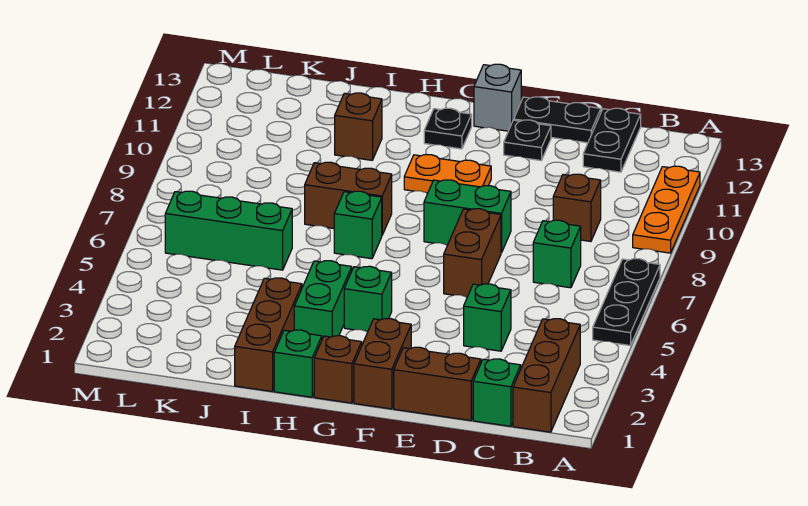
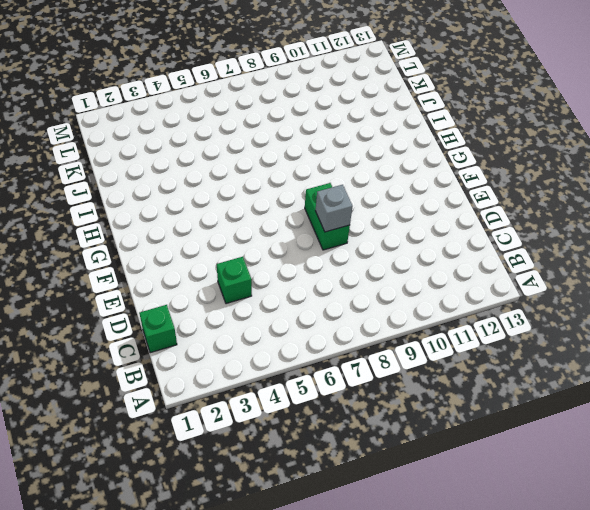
grey brick E8 level 2 -> grey brick F13 level 1
none -> black plate A5:A7 level 1
none -> orange plate A9:A11 level 1
none -> brown brick B1:B3 level 1

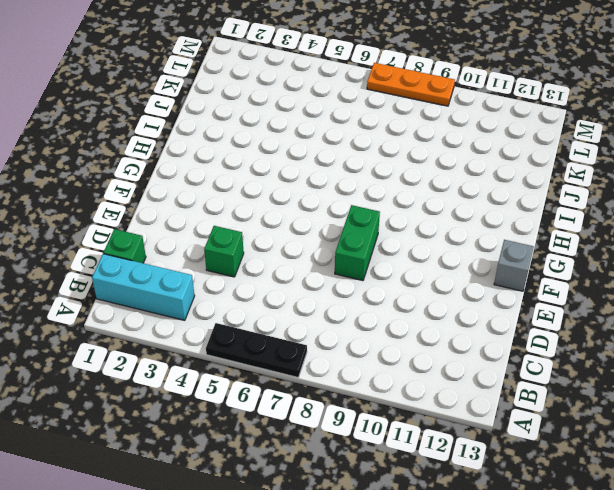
cyan brick B1:B3 level 1 -> brown brick B1:B3 level 1
orange plate M7:M9 level 1 -> orange plate A9:A11 level 1
none -> green brick C7 level 1
none -> brown brick C9 level 1
none -> black plate C12:C13 level 1

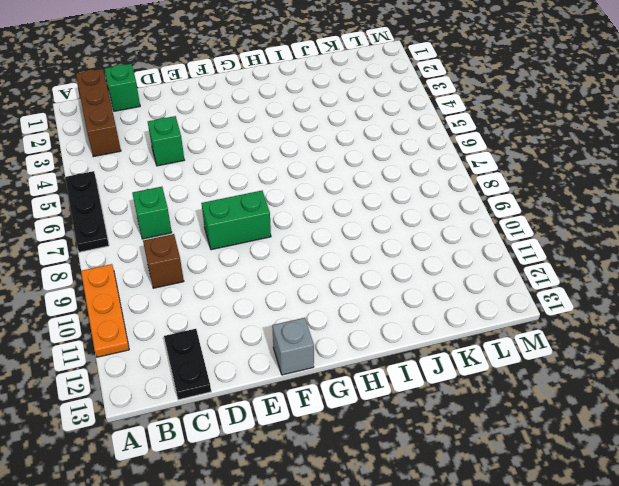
none -> brown brick D1:E1 level 1
none -> black plate D13:E13 level 1
none -> brown brick E6:E7 level 1

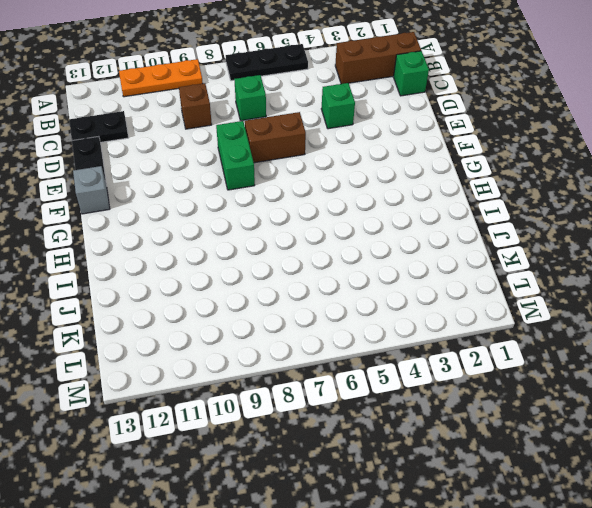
none -> brown brick D1:E1 level 1
none -> black plate E12 level 1
none -> brown brick F1:F2 level 1

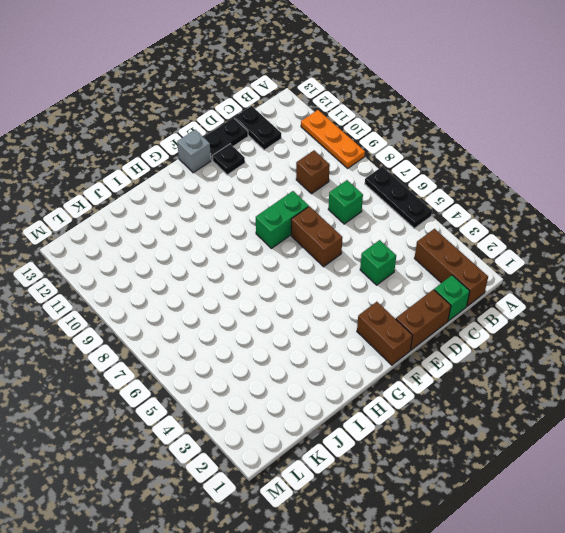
none -> orange plate F10:G10 level 1
none -> brown brick G1 level 1
none -> green brick G4 level 1

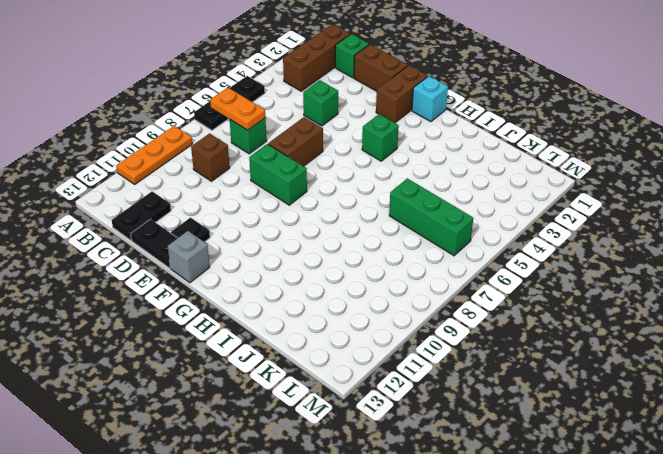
orange plate B7:C7 level 2 -> orange plate F10:G10 level 1
cyan brick G1 level 1 -> brown brick G1 level 1
none -> black plate G12 level 1
none -> green brick H1 level 1
none -> green brick H3:H4 level 1

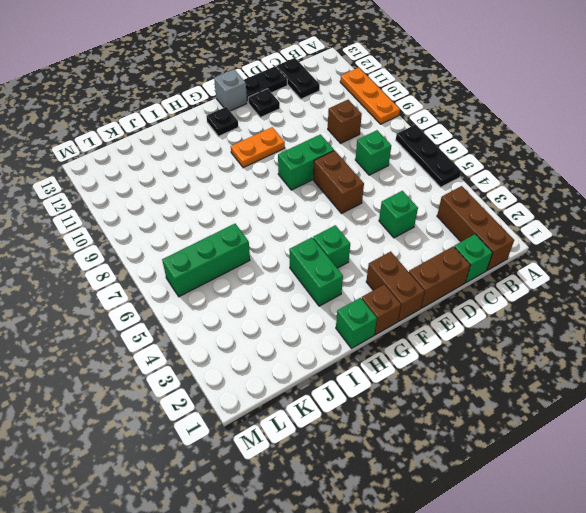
none -> green brick H7 level 1
none -> brown brick H8:I8 level 1
none -> brown brick I1:I3 level 1

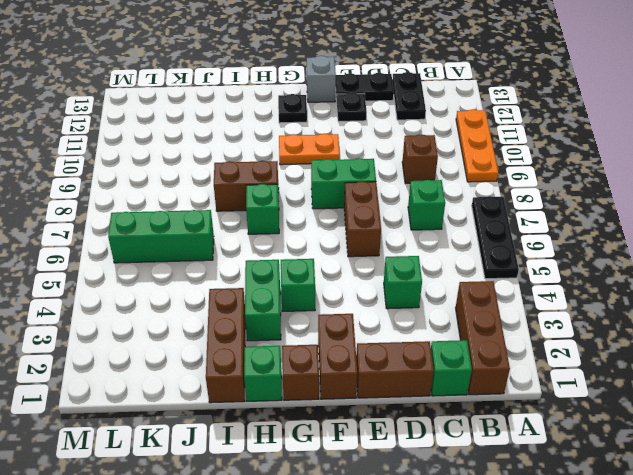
none -> brown brick I11 level 1

